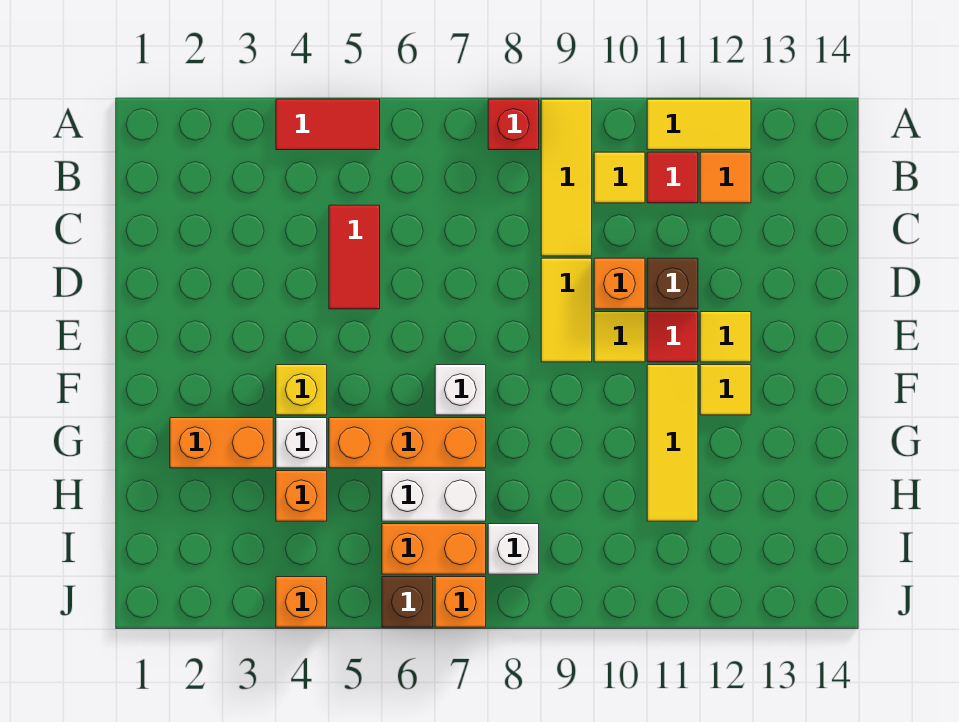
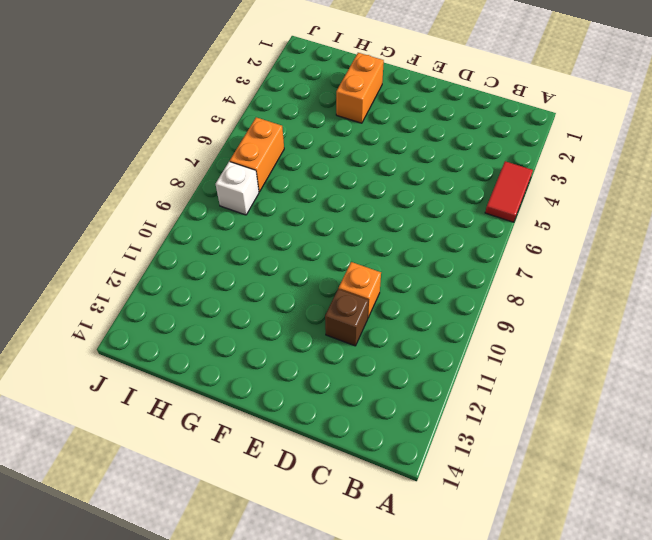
none -> red brick A8 level 1
none -> yellow tile A9:C9 level 1
none -> yellow tile A11:A12 level 1

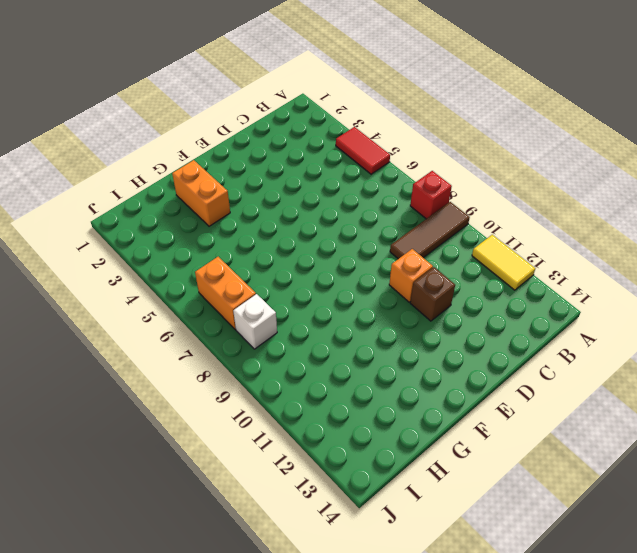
brown tile A9:C9 level 1 -> yellow tile A9:C9 level 1
none -> yellow tile B10 level 1
none -> red tile B11 level 1
none -> orange tile B12 level 1

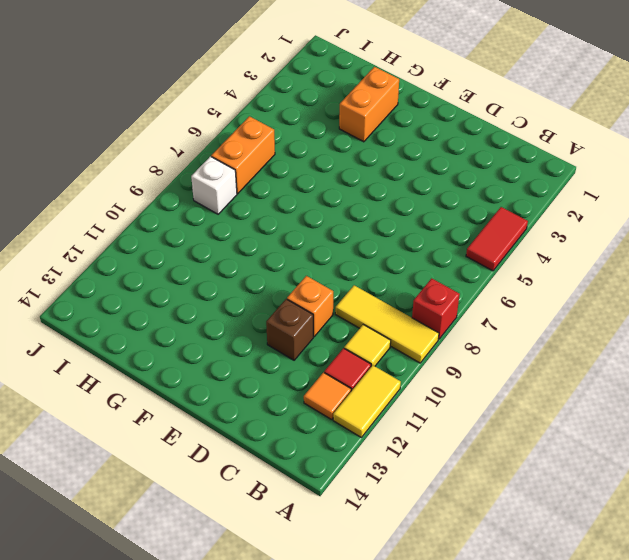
none -> red tile C5:D5 level 1
none -> yellow tile D9:E9 level 1
none -> yellow tile E10 level 1

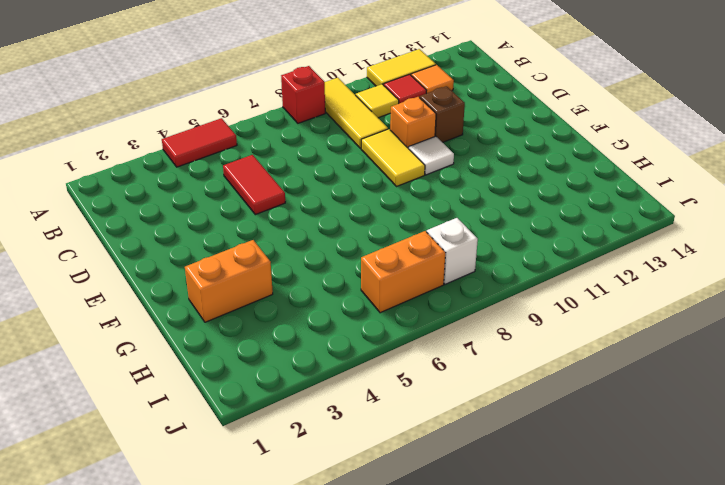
white tile E10 level 1 -> yellow tile E10 level 1
none -> red tile E11 level 1
none -> yellow tile E12 level 1
none -> yellow brick F4 level 1

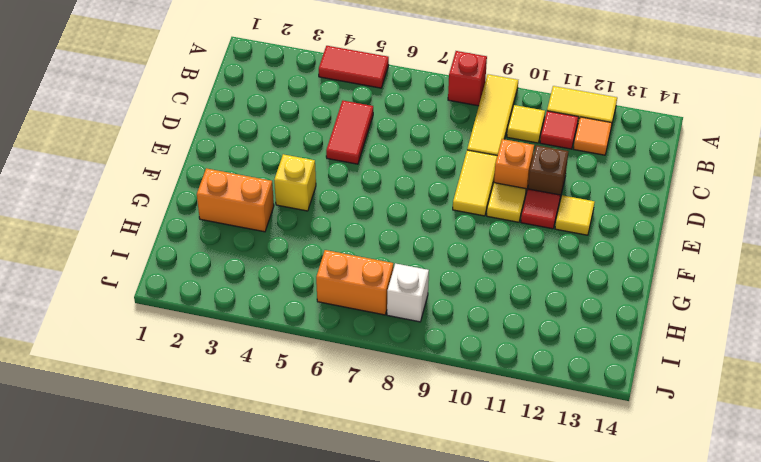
none -> white brick F7 level 1
none -> yellow tile F11:H11 level 1
none -> yellow tile F12 level 1

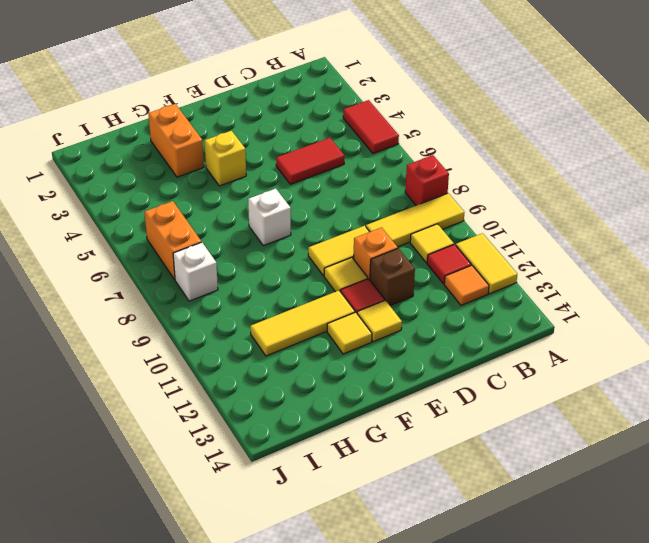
none -> white brick G4 level 1
none -> orange brick G5:G7 level 1
none -> orange brick H4 level 1

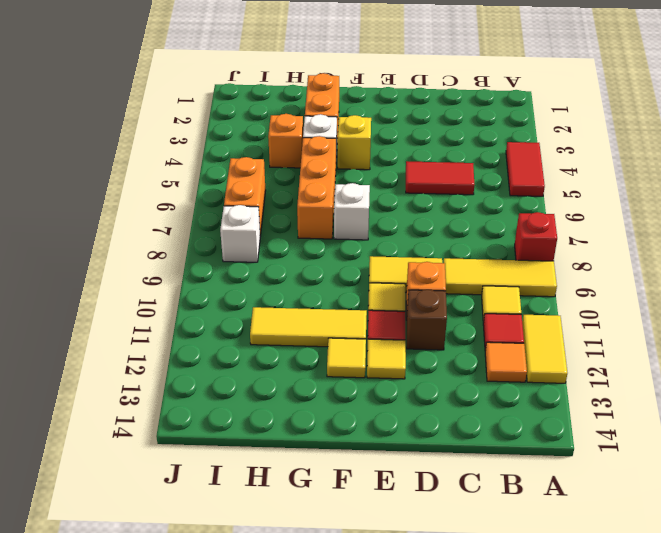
none -> white brick H6:H7 level 1
none -> orange brick J4 level 1
none -> brown brick J6 level 1

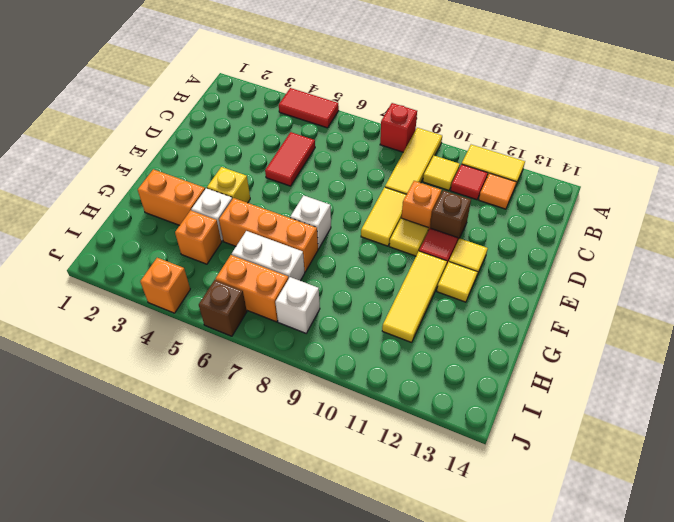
none -> orange brick J7 level 1

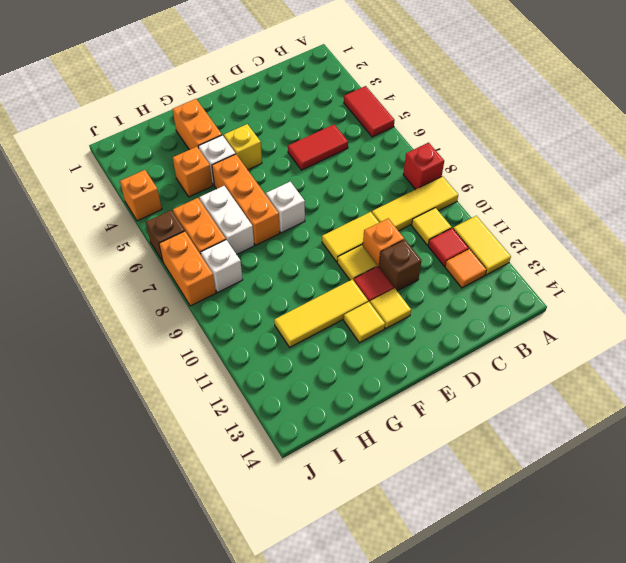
orange brick J7:J8 level 1 -> orange brick J7 level 1

